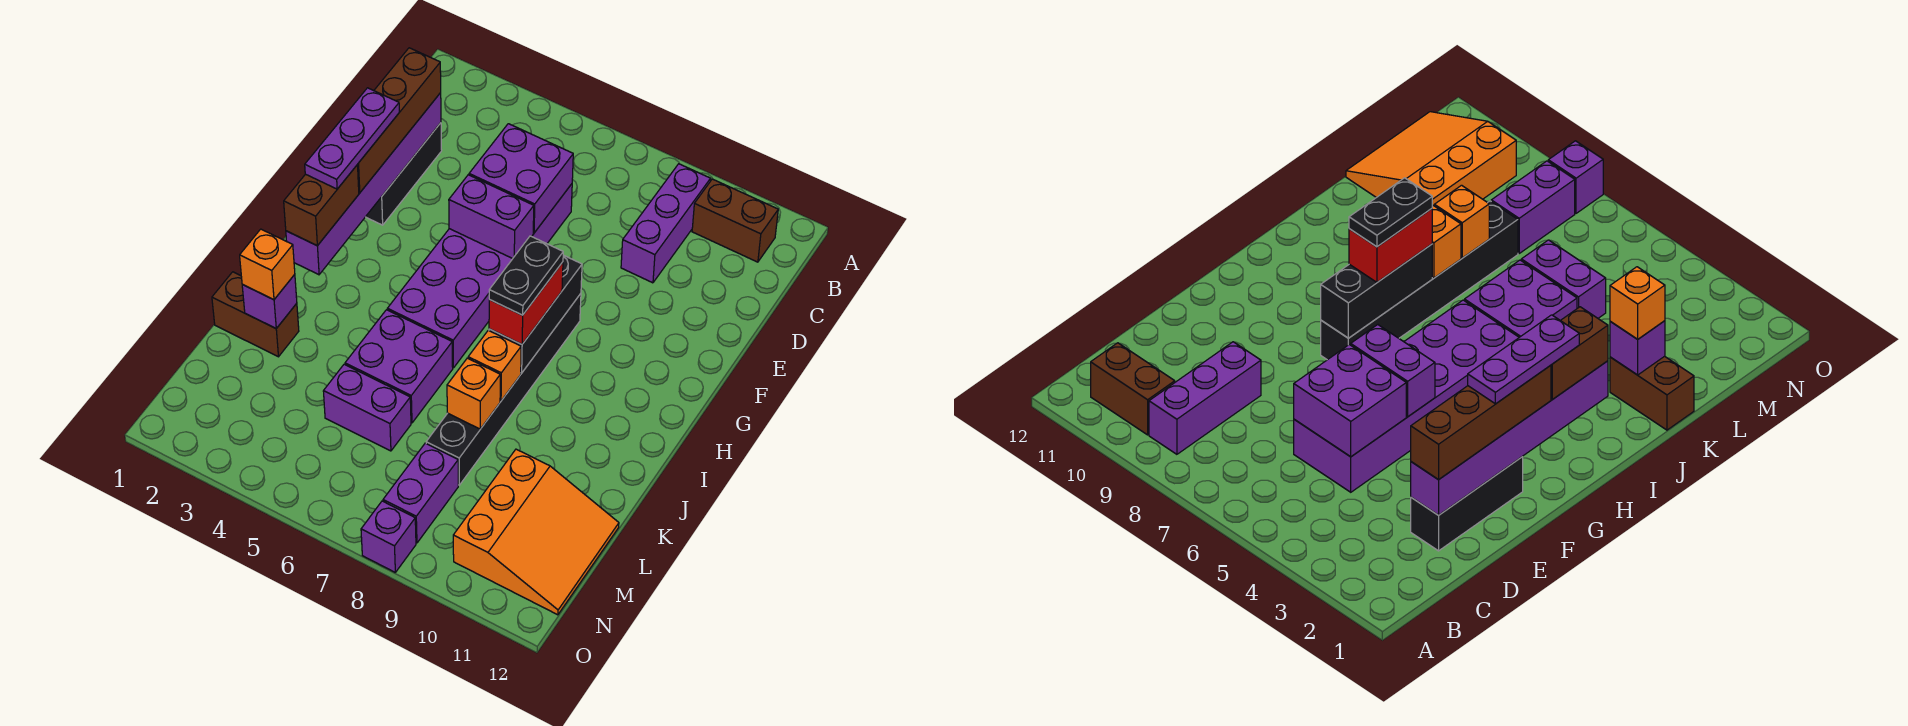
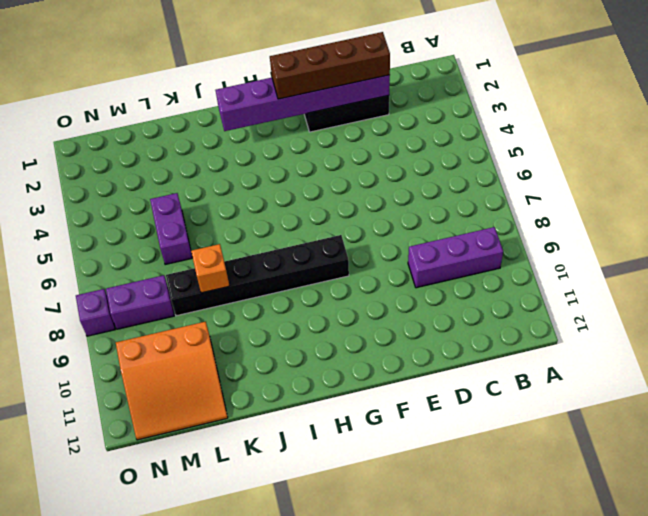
none -> brown brick B10:B11 level 1
none -> purple brick D5:I6 level 1
none -> purple brick J5:K6 level 1

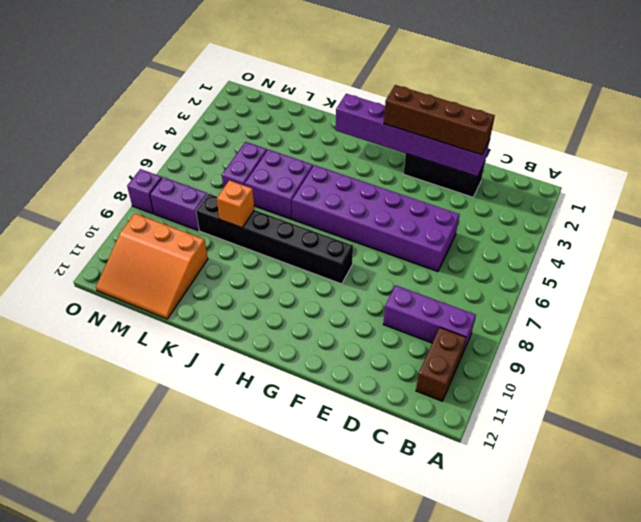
none -> brown brick K1:K2 level 1
none -> purple brick D5:E6 level 2
none -> purple brick F5:F6 level 2

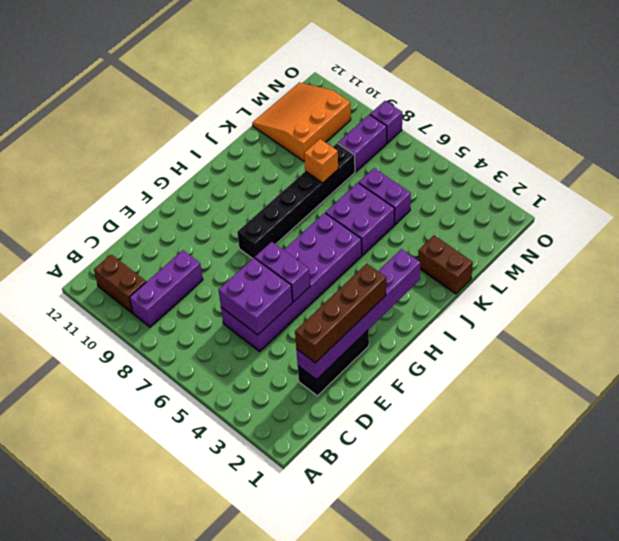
none -> black brick G8:I8 level 2
none -> orange brick J8 level 2
none -> purple brick K2 level 2

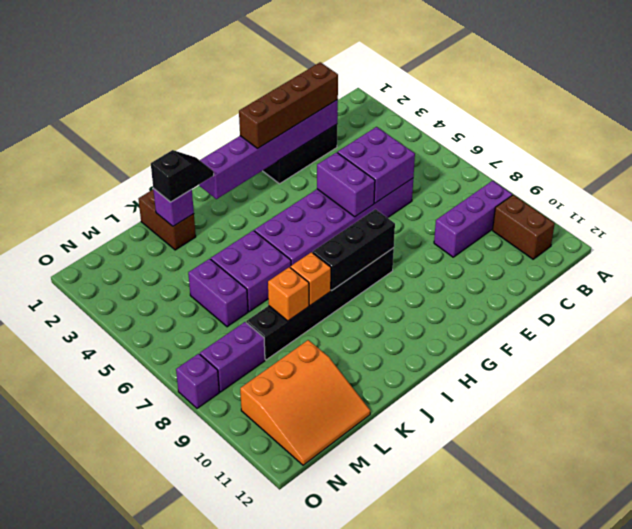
black slope J2:K2 level 3 top K -> orange brick K2 level 3
none -> brown brick H2:I2 level 3
none -> red brick H8:I8 level 3
none -> purple plate F2:H2 level 4

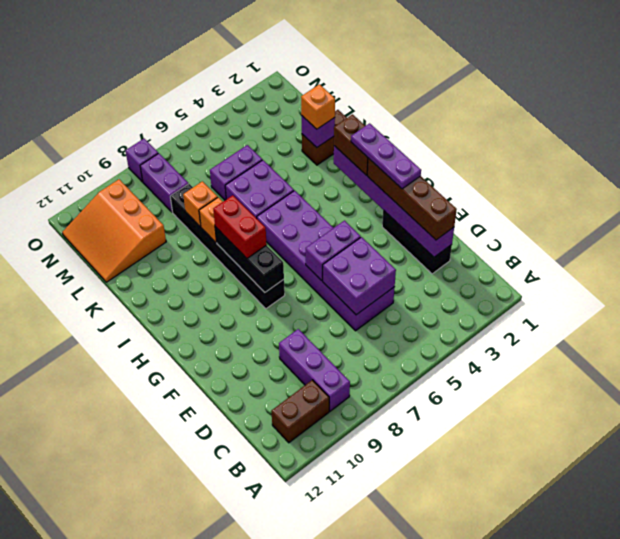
none -> black plate H8:I8 level 4

